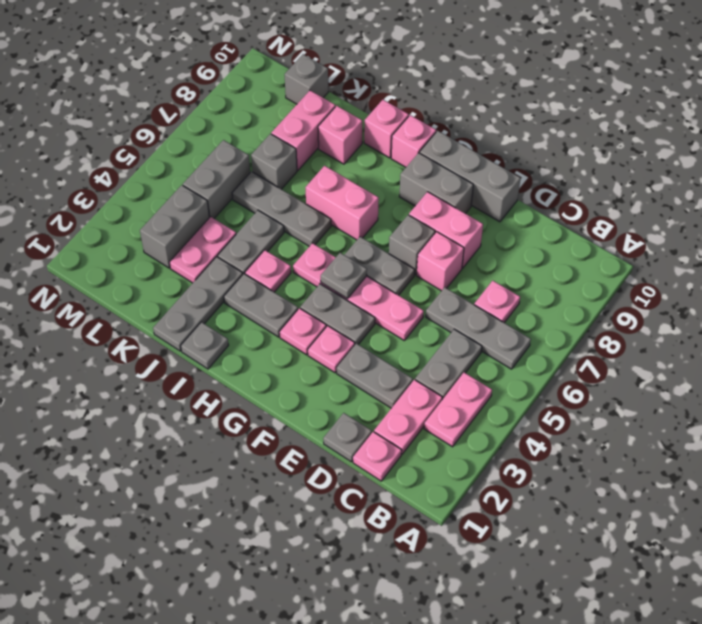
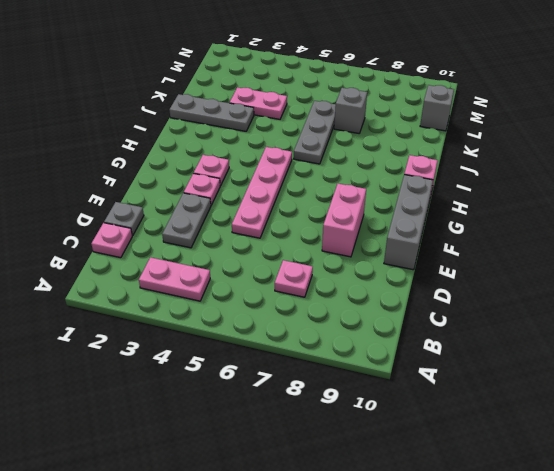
none -> grey plate B6:D6 level 1
none -> pink plate C2:C3 level 1
none -> grey plate C4:C5 level 1
none -> pink brick E7 level 1

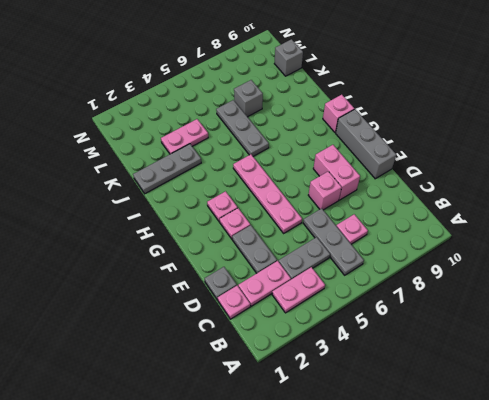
none -> grey plate F4:G4 level 1
none -> grey plate F6:G6 level 1
none -> grey brick F7 level 1
none -> grey brick F9:G9 level 1

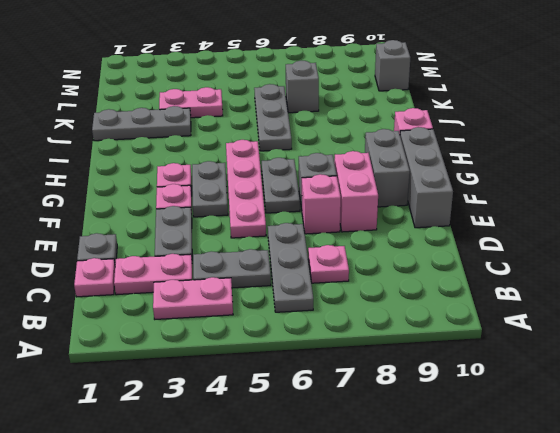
none -> grey plate H3:I3 level 1
none -> pink brick H7:I7 level 1
none -> grey plate I1 level 1
none -> pink plate I4 level 1

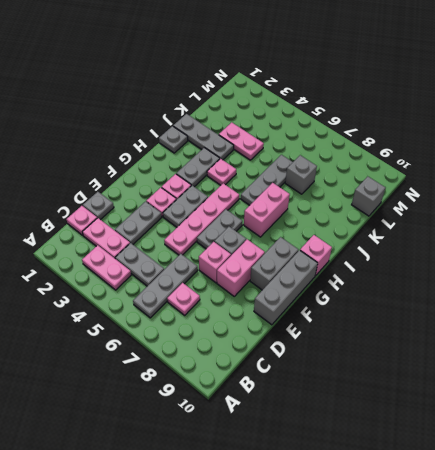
none -> pink brick I10 level 1
none -> grey plate J4:J5 level 1
none -> pink brick J9 level 1
none -> pink brick K8:K9 level 1

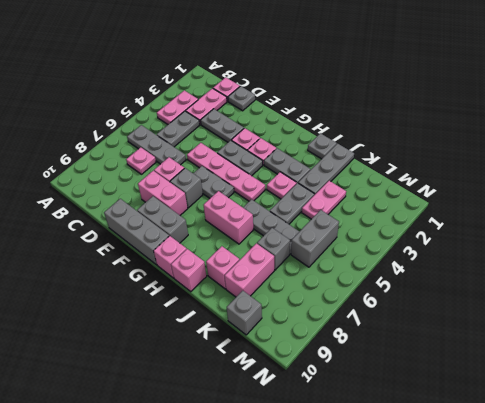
none -> grey brick L3:L4 level 1
none -> grey plate G5 level 2

